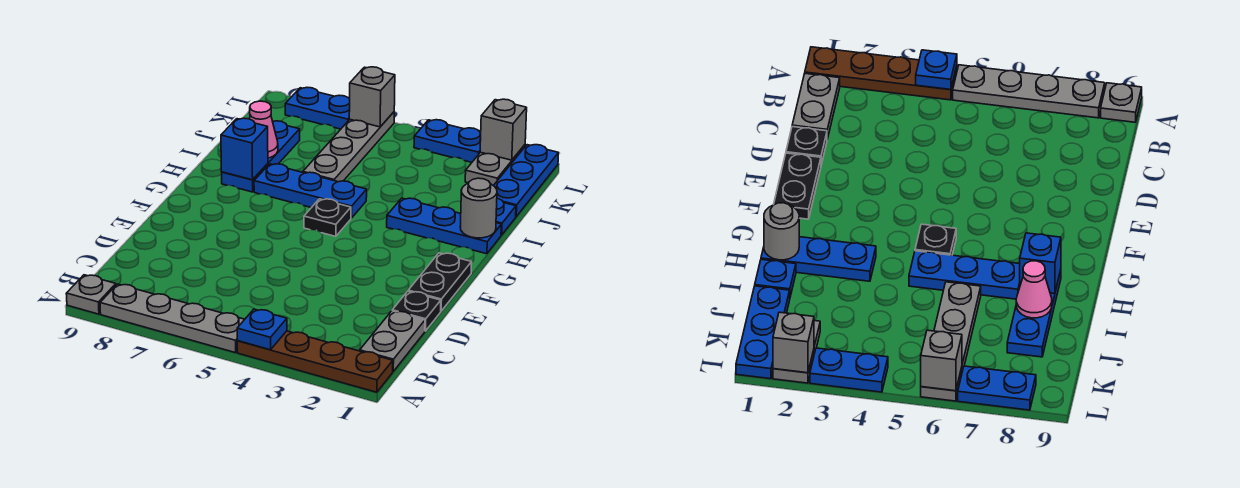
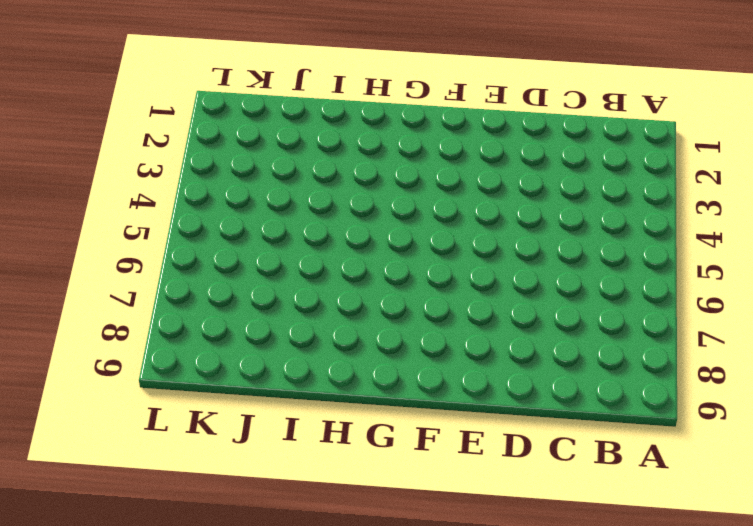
none -> brown plate A1:A4 level 1
none -> grey plate A5:A8 level 1
none -> grey plate A9 level 1

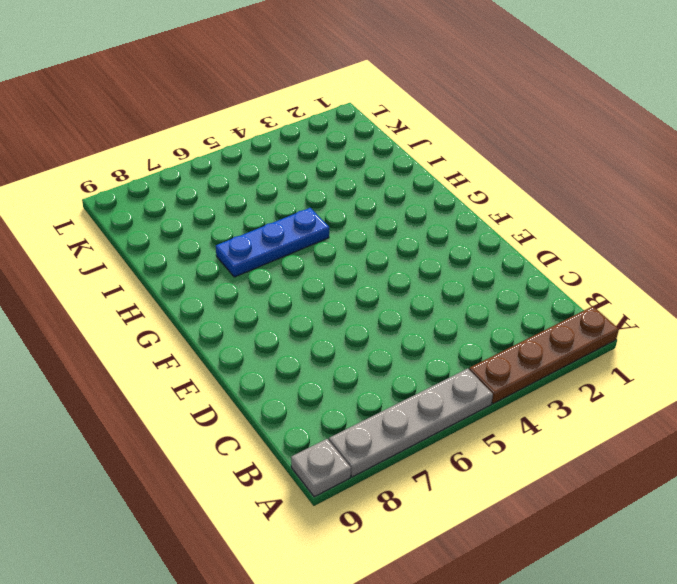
none -> grey plate B1:C1 level 1
none -> black plate D1 level 1
none -> black plate E1:F1 level 1

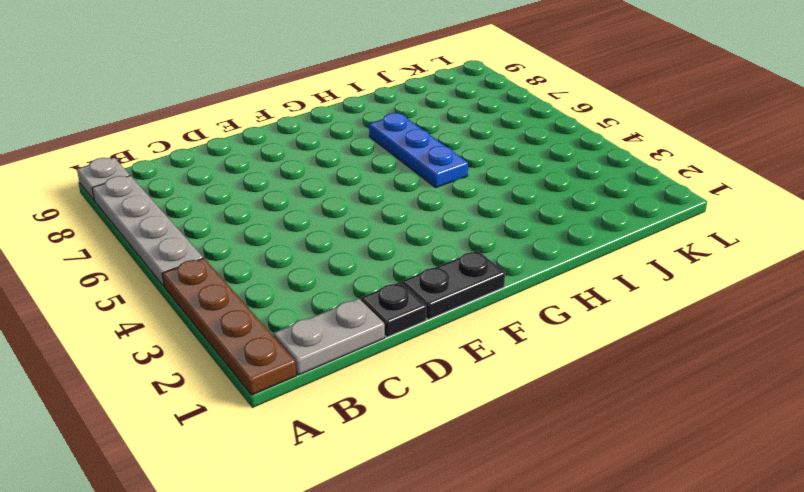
none -> black plate G5 level 1
none -> blue plate H1:H3 level 1
none -> blue plate H8:J8 level 1

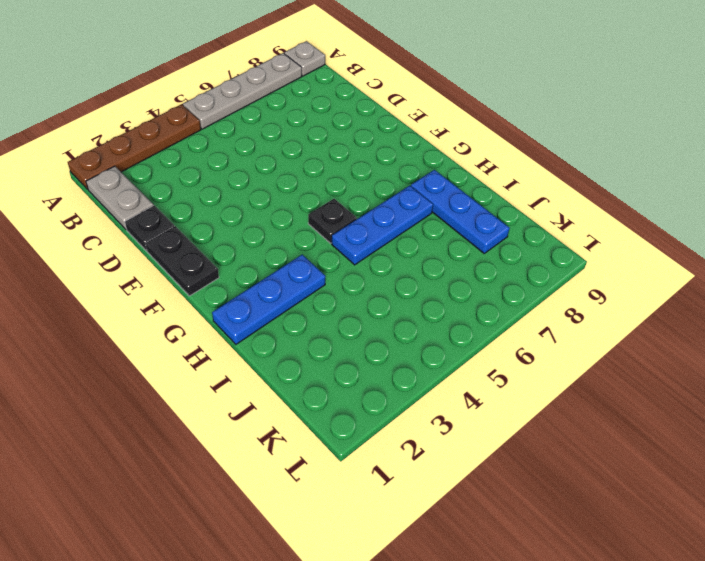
none -> blue plate I1 level 1
none -> grey plate I6:L6 level 1
none -> blue plate J1:L1 level 1

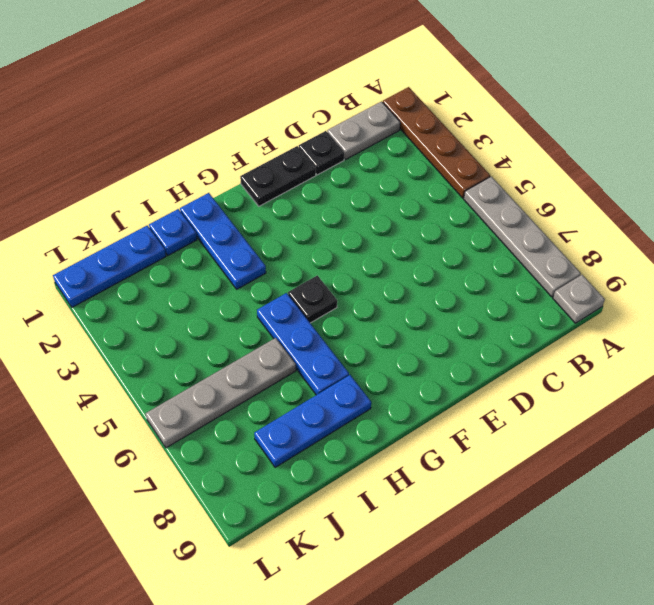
none -> grey plate K2:L2 level 1
none -> blue plate L3:L4 level 1
none -> blue plate L7:L8 level 1

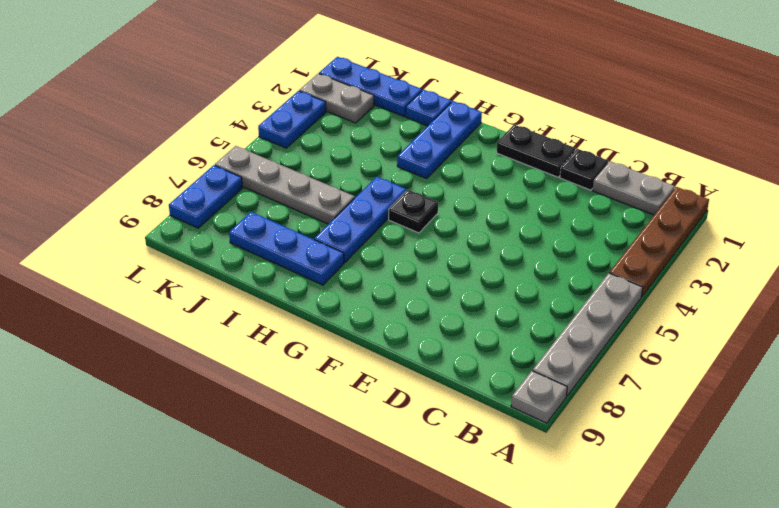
none -> blue plate A4 level 2
none -> grey round brick H1 level 2
none -> blue brick H8 level 2

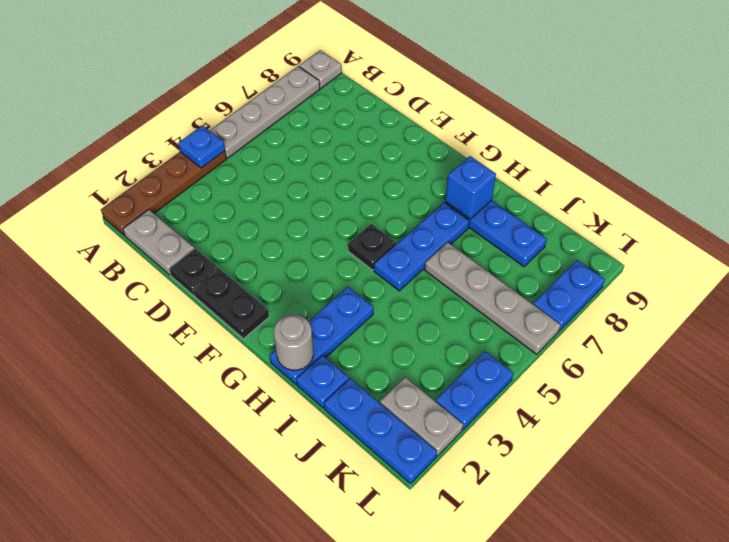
none -> pink cone I8 level 2
none -> grey brick L2 level 2
none -> grey brick L6 level 2

